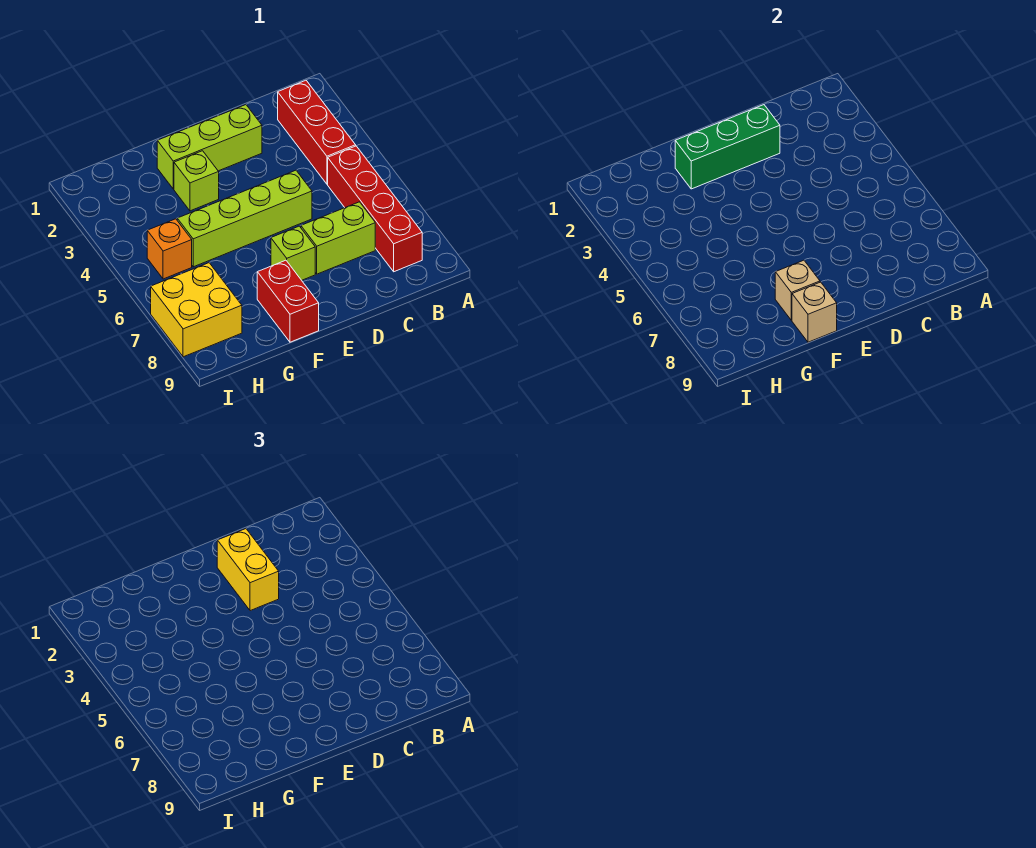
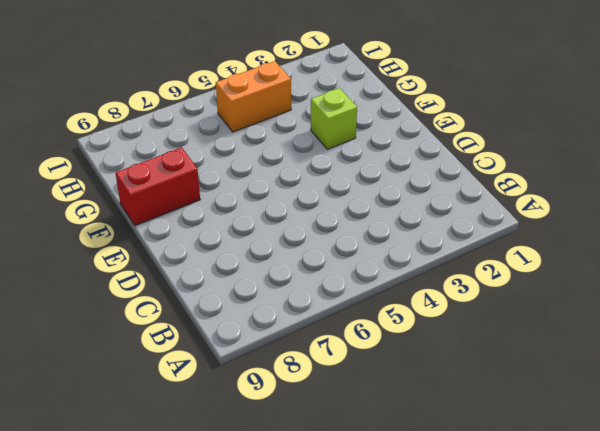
orange brick H4:H5 level 1 -> orange brick H5 level 1
none -> red brick B2:B4 level 1
none -> red brick B5:B8 level 1
none -> lime brick C7:D7 level 1

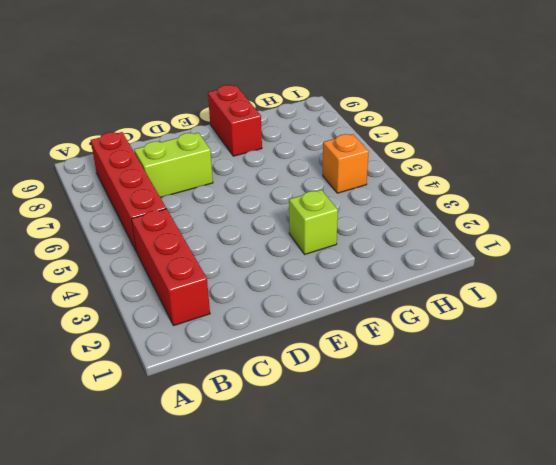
none -> lime brick D2:F2 level 1
none -> lime brick D5:G5 level 1
none -> lime brick E7 level 1

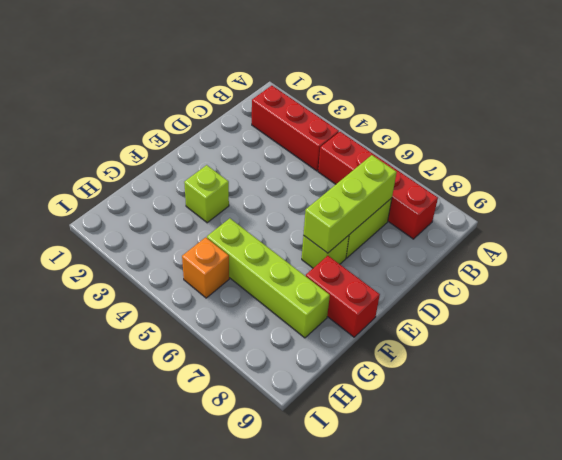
lime brick C7:E7 level 2 -> lime brick D2:F2 level 1
lime brick G5:G8 level 1 -> lime brick D5:G5 level 1
none -> yellow brick H7:I8 level 1
none -> green brick D2:F2 level 2
none -> tan brick F8 level 2

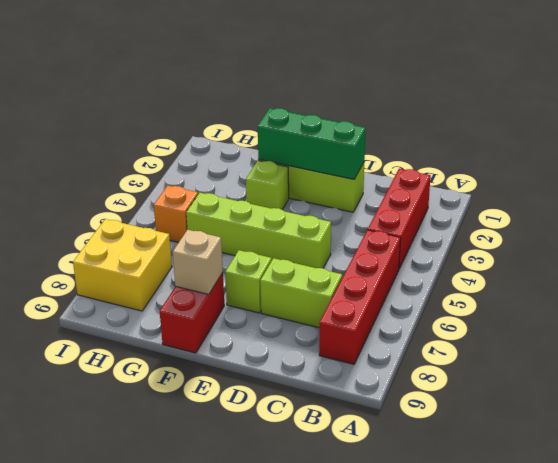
none -> tan brick F9 level 2
none -> yellow brick D2:D3 level 3

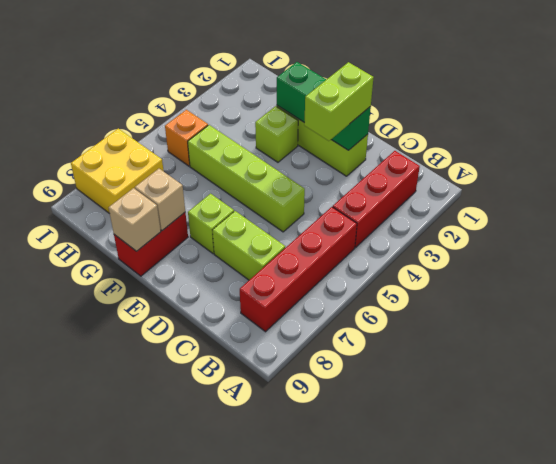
lime brick D2:D3 level 3 -> yellow brick D2:D3 level 3

